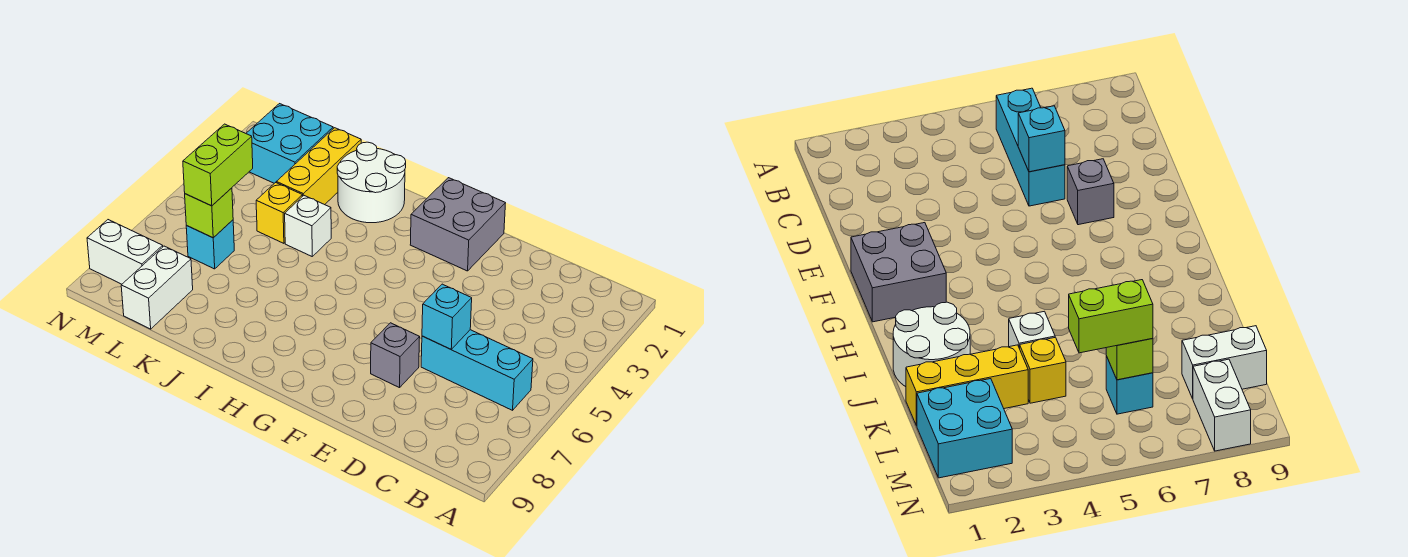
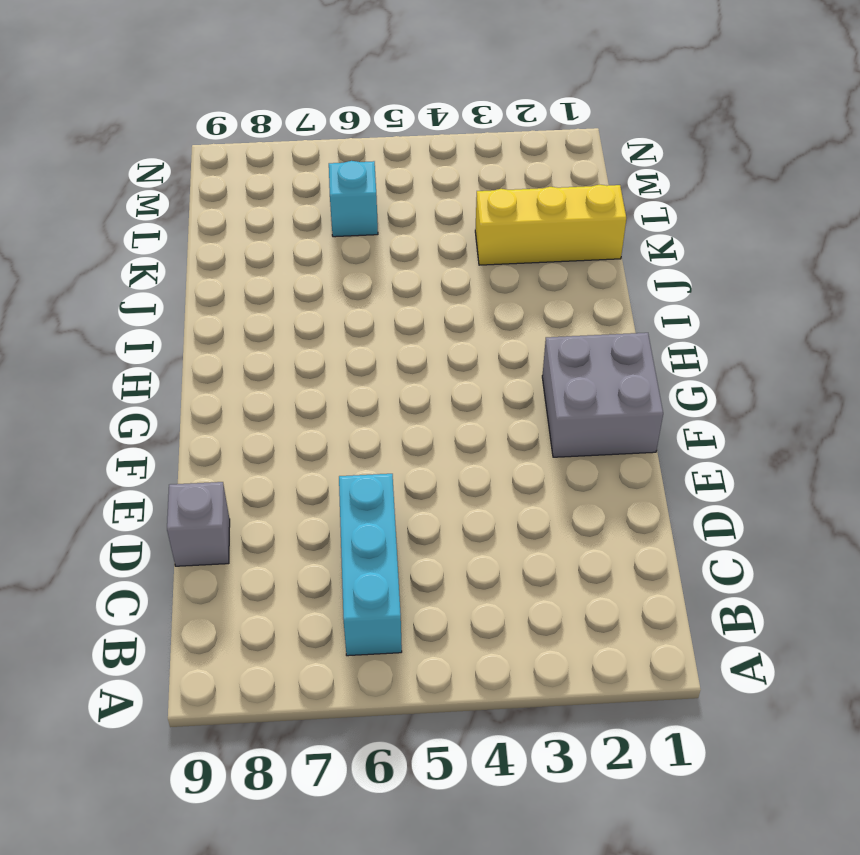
grey brick D9 level 1 -> grey brick E7 level 1
none -> white round brick I1:J2 level 1
none -> white brick J4 level 1
none -> yellow brick K4 level 1

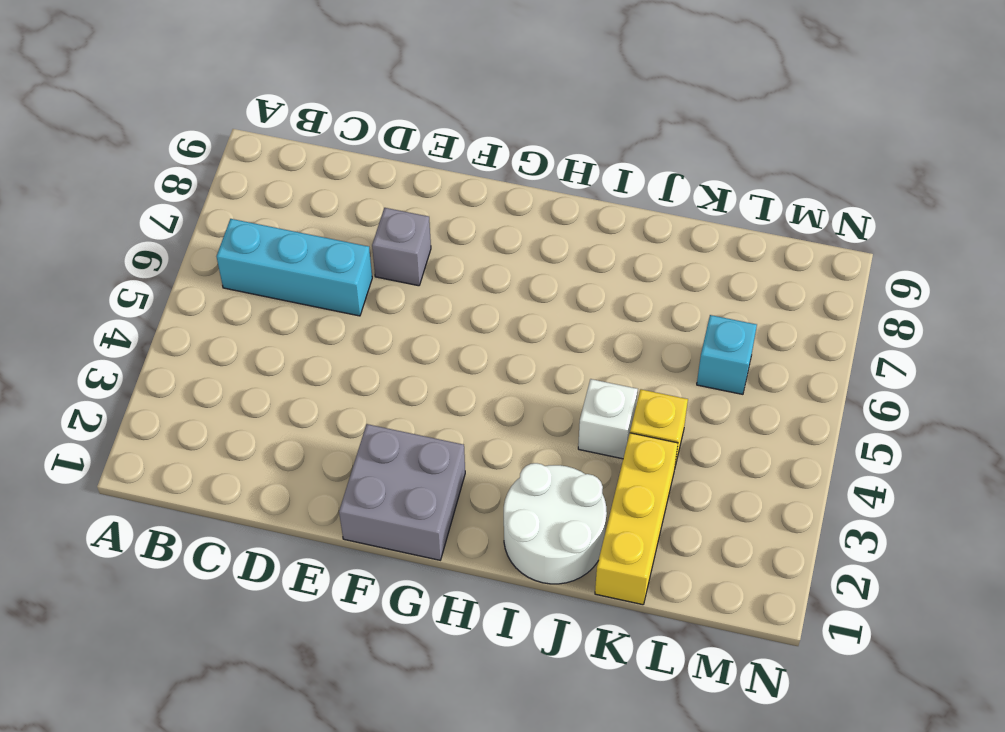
none -> cyan brick L1:M2 level 1
none -> white brick L8:L9 level 1
none -> white brick M8:N8 level 1

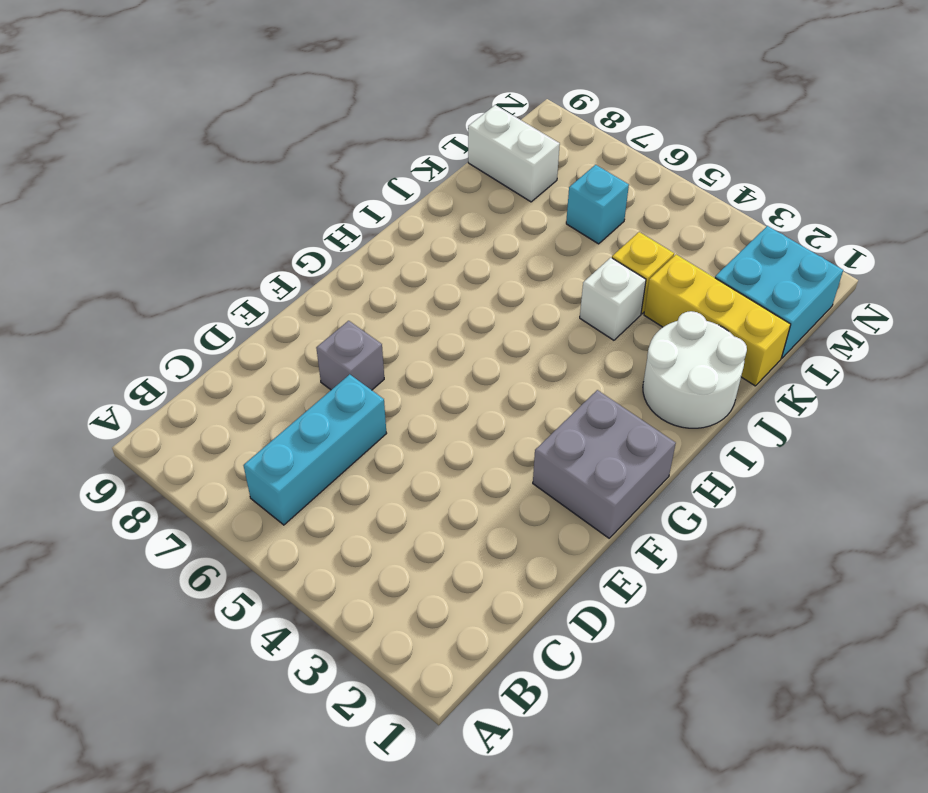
none -> white brick M8:N8 level 1
none -> cyan brick D6 level 2
none -> lime brick L6 level 2

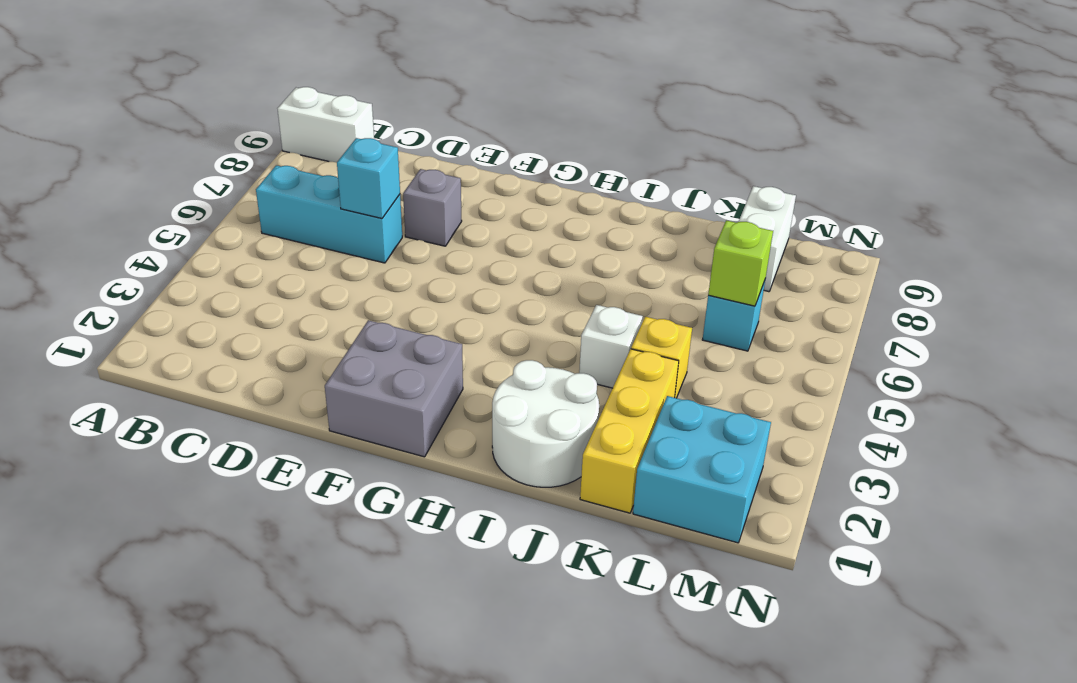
white brick A9:B9 level 1 -> white brick M8:N8 level 1
none -> lime brick L5:L6 level 3

